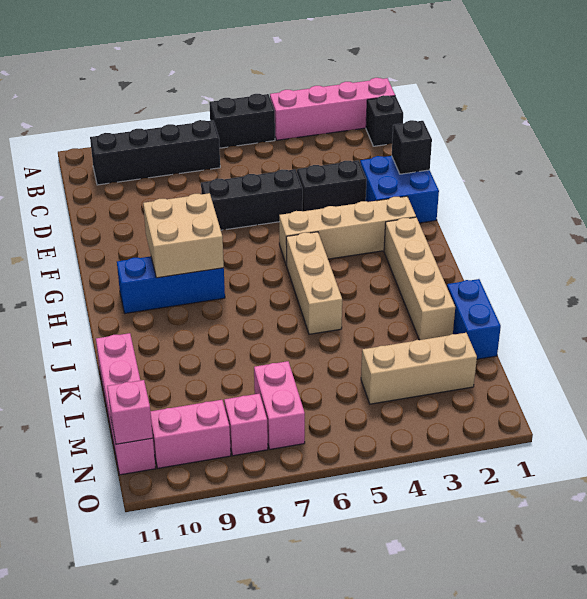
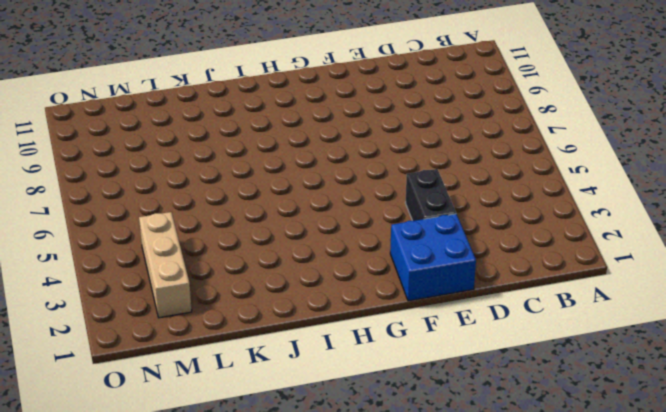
none -> pink brick A1:A4 level 1
none -> black brick A5:A6 level 1
none -> black brick B1 level 1

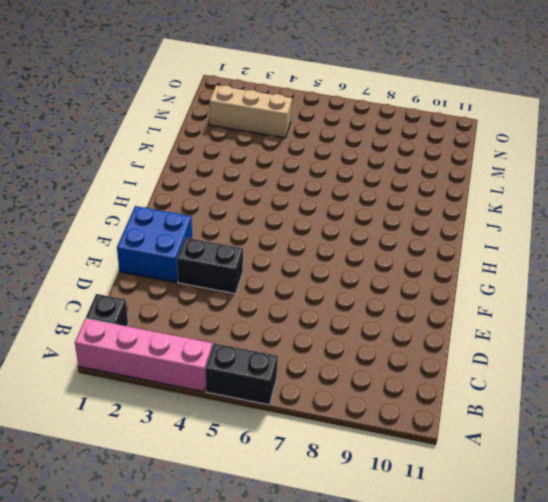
none -> black brick B7:B10 level 1
none -> black brick E5:E7 level 1
none -> tan brick G2:G5 level 1

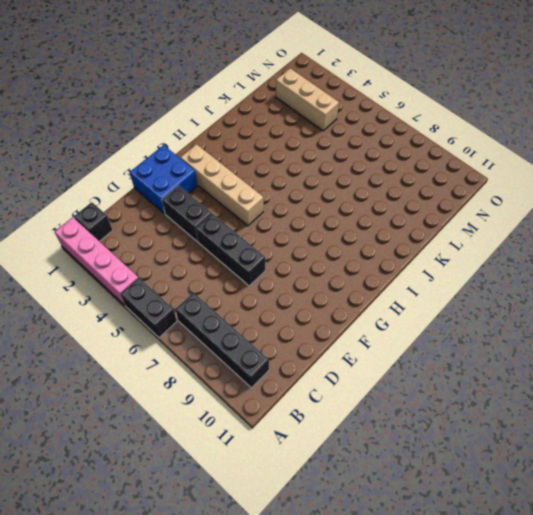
none -> tan brick H2:K2 level 1
none -> tan brick H5:J5 level 1
none -> blue brick H8:H10 level 1

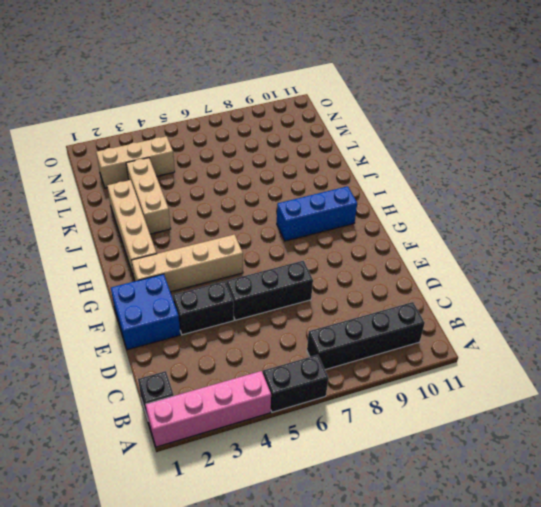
tan brick J3:L3 level 1 -> tan brick H5:J5 level 1
none -> blue brick K1:L1 level 1
none -> pink brick K11:N11 level 1
none -> pink brick M7:N7 level 1

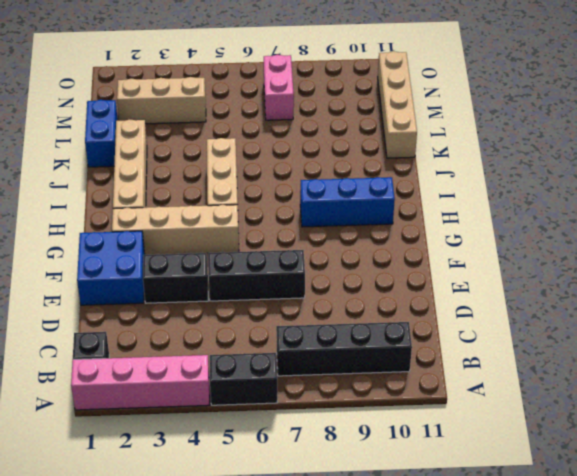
tan brick K11:N11 level 1 -> pink brick K11:N11 level 1
none -> pink brick N8 level 1
none -> pink brick N9:N10 level 1
none -> black brick E1 level 2

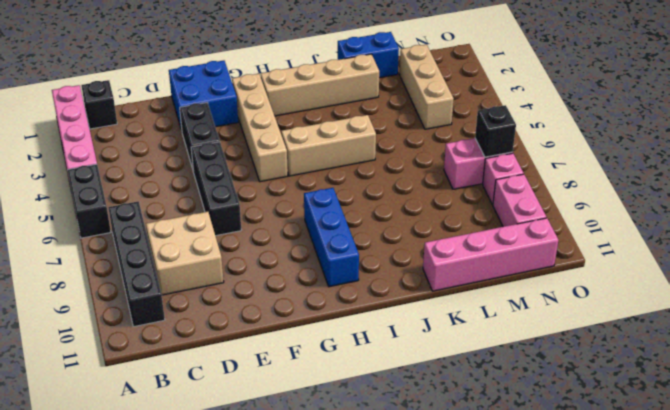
tan brick C8:D9 level 1 -> tan brick G8:H9 level 2
black brick N7 level 2 -> black brick E1 level 2
none -> pink brick N11 level 2

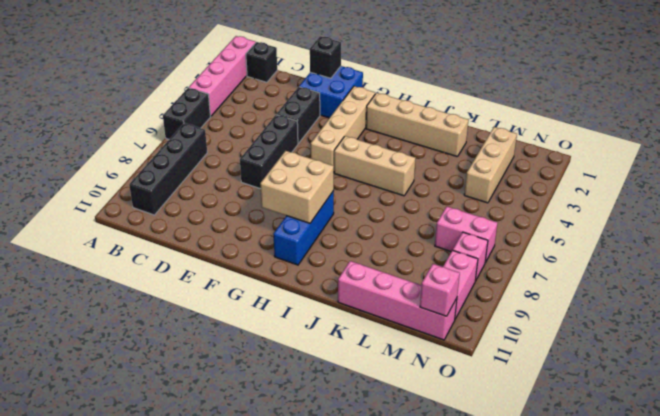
none -> blue brick K1:L1 level 1

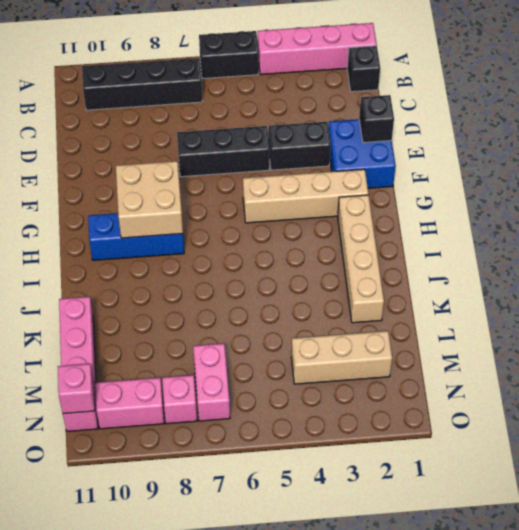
none -> tan brick H5:J5 level 1
none -> blue brick K1:L1 level 1

